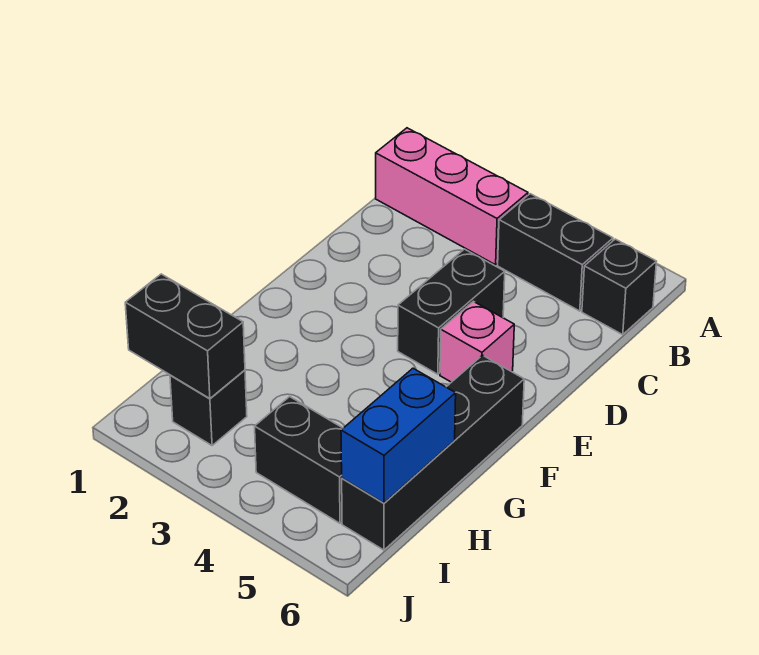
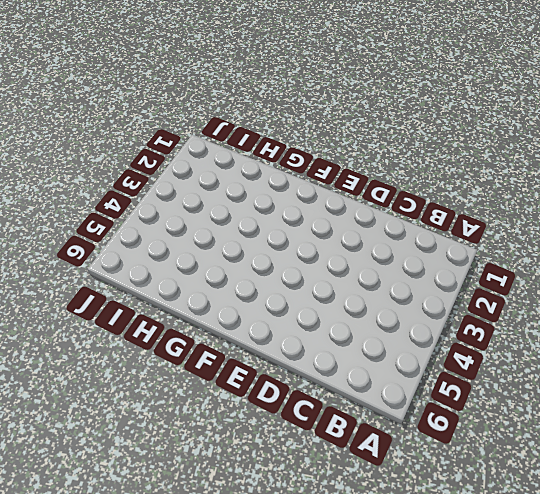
none -> pink brick B1:B3 level 1
none -> black brick B4:B5 level 1

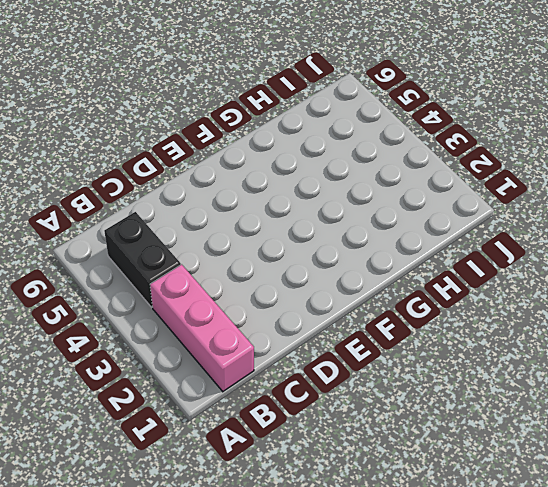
none -> black brick B6 level 1
none -> black brick D4:E4 level 1

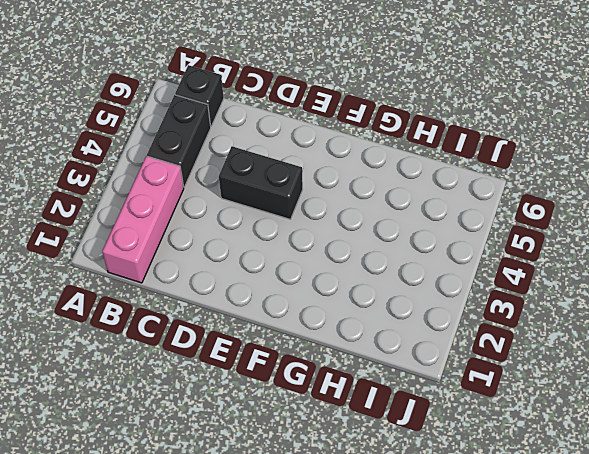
none -> pink brick E5 level 1
none -> black brick F6:I6 level 1

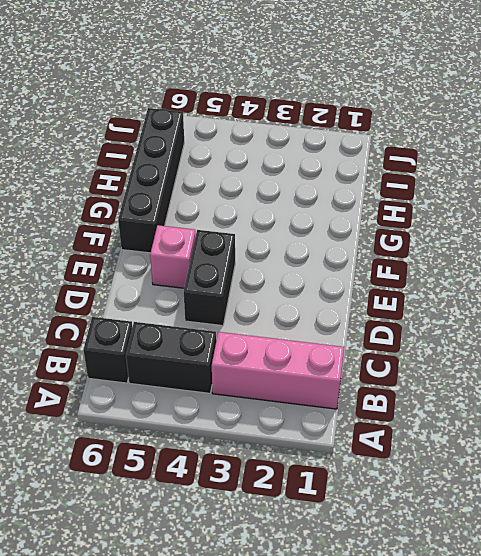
none -> black brick I2 level 1
none -> black brick I4:I5 level 1

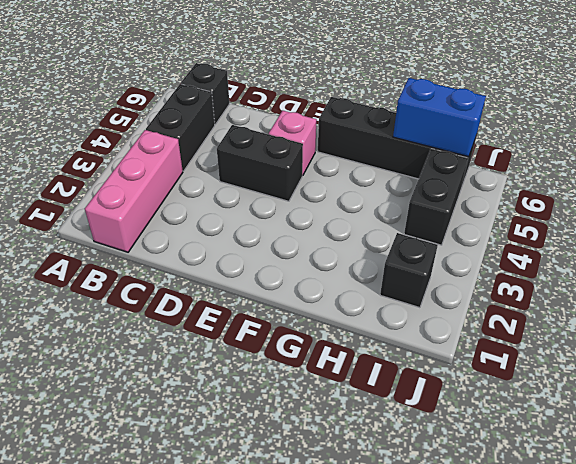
none -> black brick I1:I2 level 2

